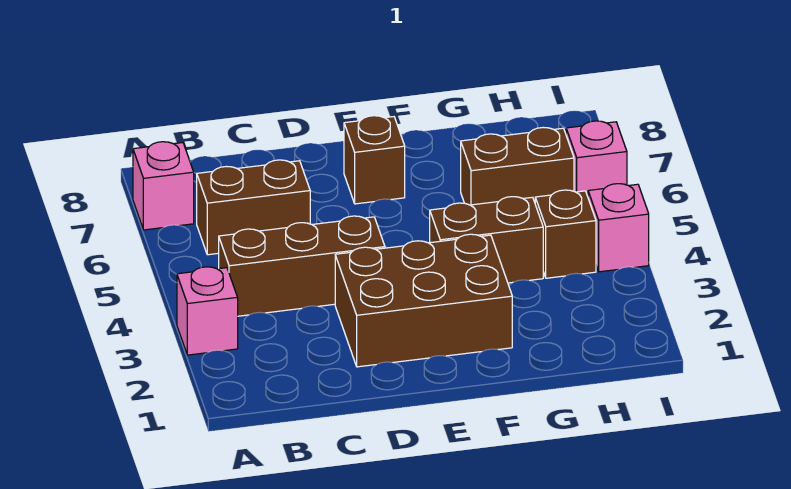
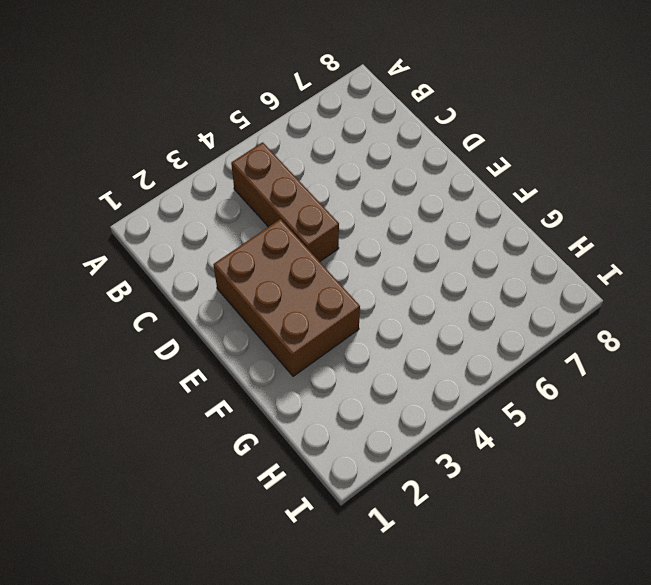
none -> pink brick A3 level 1
none -> pink brick A7 level 1

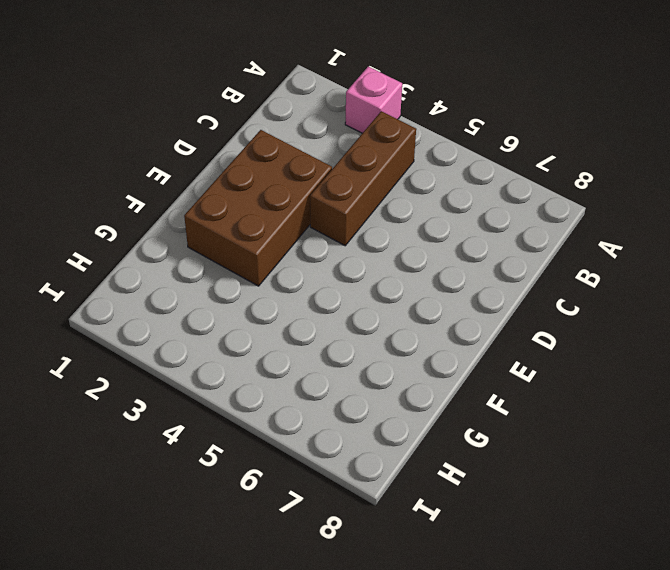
none -> pink brick A7 level 1
none -> brown brick B6:C6 level 1

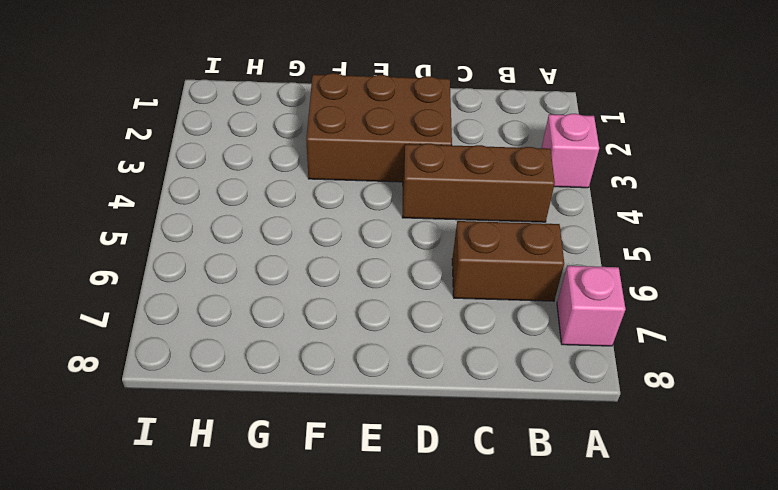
none -> brown brick E7 level 1
none -> brown brick F4:G4 level 1

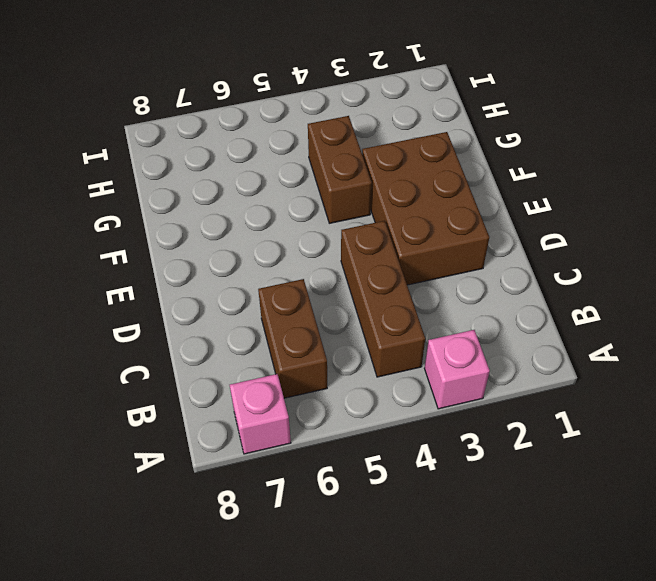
none -> brown brick E7 level 1
none -> brown brick G6:H6 level 1

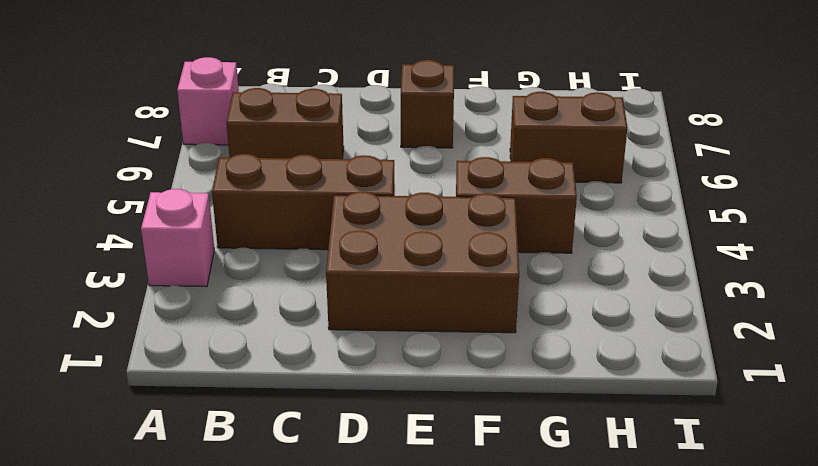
none -> brown brick H4 level 1
none -> pink brick I4 level 1

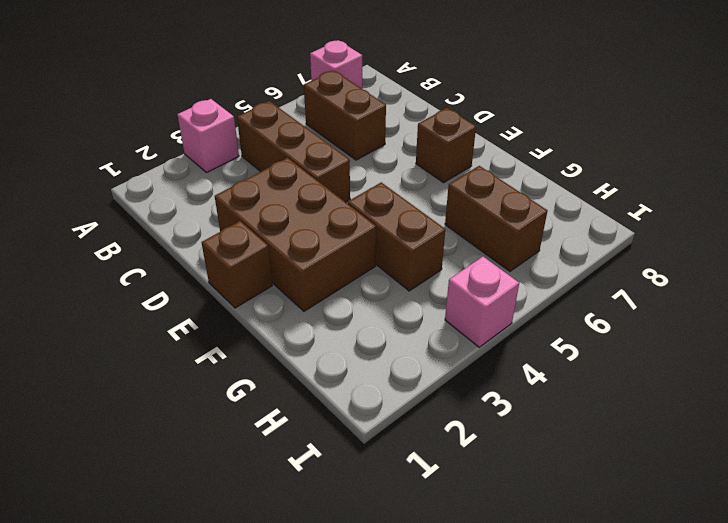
brown brick E1 level 1 -> brown brick H4 level 1
none -> pink brick I6 level 1

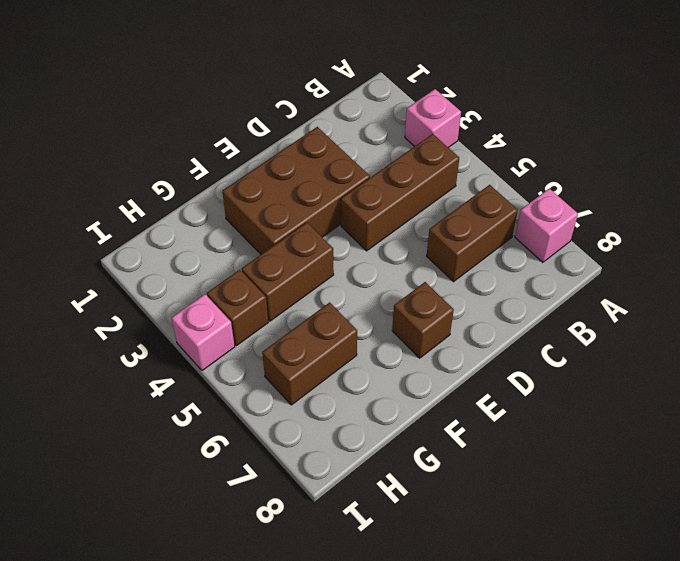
none -> pink brick I6 level 1

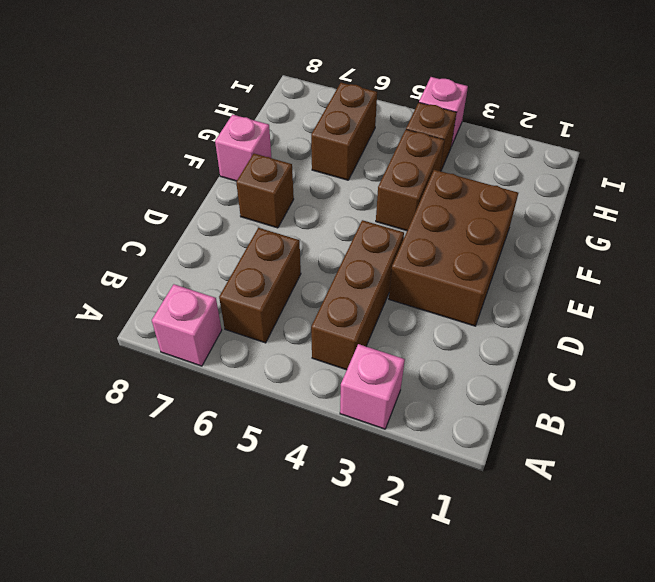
pink brick F8 level 1 -> pink brick I6 level 1

